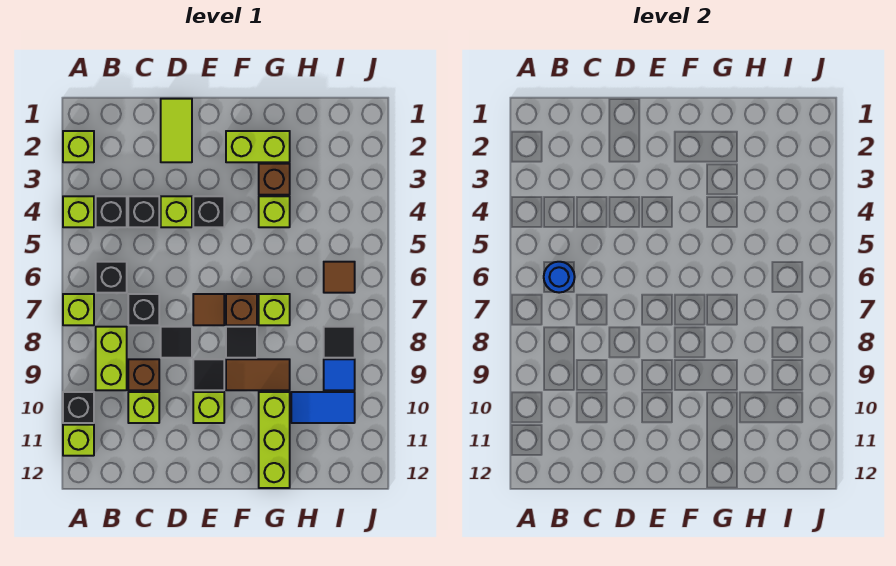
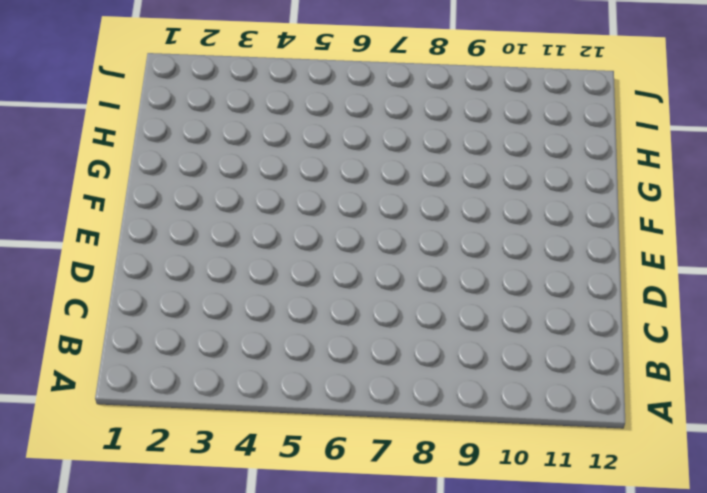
none -> lime brick A2 level 1
none -> lime brick A4 level 1
none -> lime brick A7 level 1
none -> black brick A10 level 1

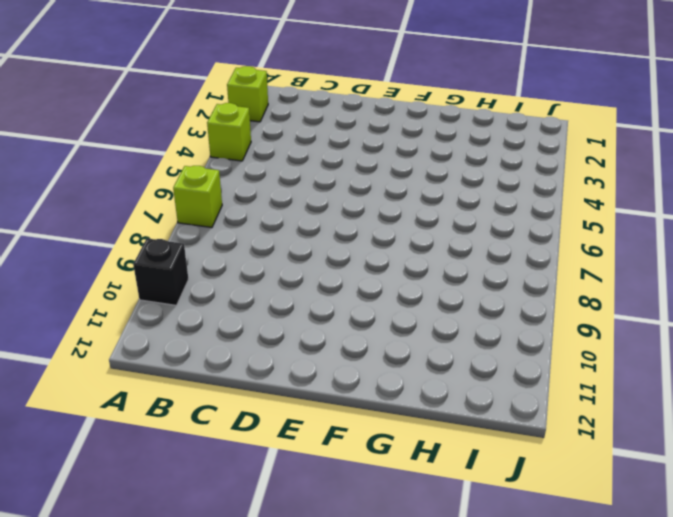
none -> lime brick A11 level 1
none -> black brick B4 level 1
none -> black brick B6 level 1
none -> lime brick B8:B9 level 1

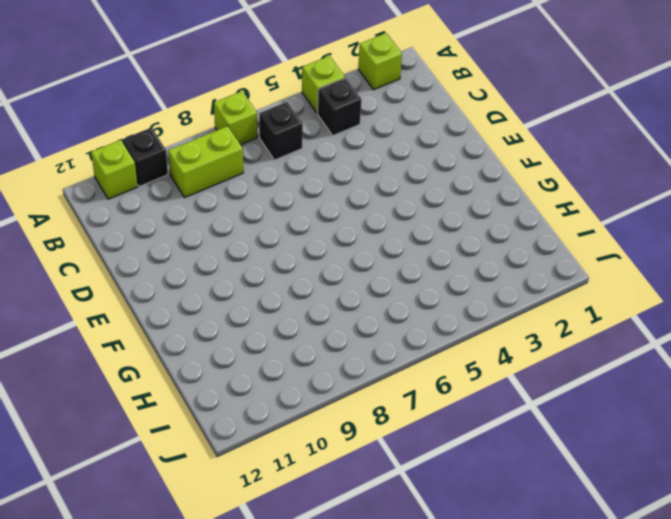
none -> black brick C4 level 1
none -> black brick C7 level 1
none -> brown brick C9 level 1
none -> lime brick C10 level 1

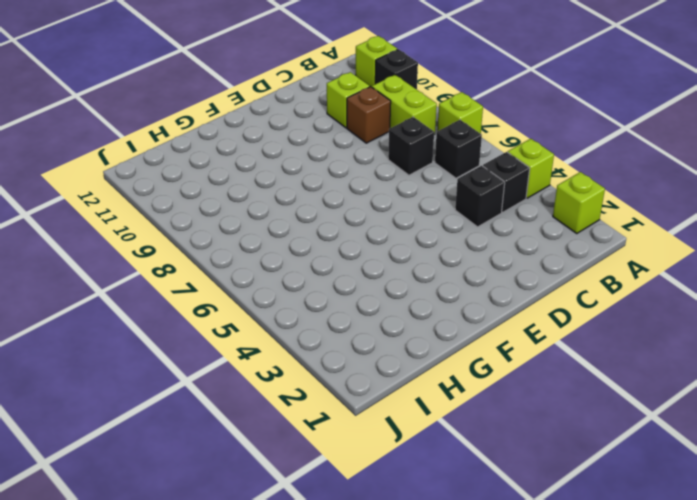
none -> lime tile D1:D2 level 1
none -> lime brick D4 level 1
none -> black tile D8 level 1
none -> black brick E4 level 1

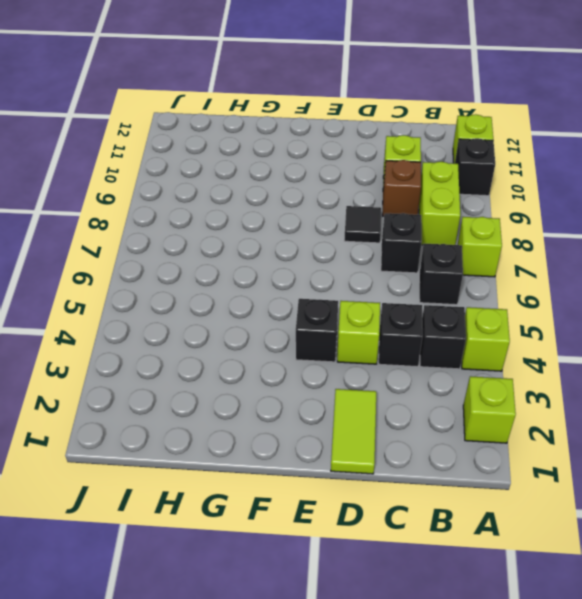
none -> brown tile E7 level 1
none -> black tile E9 level 1
none -> lime brick E10 level 1
none -> lime brick F2:G2 level 1

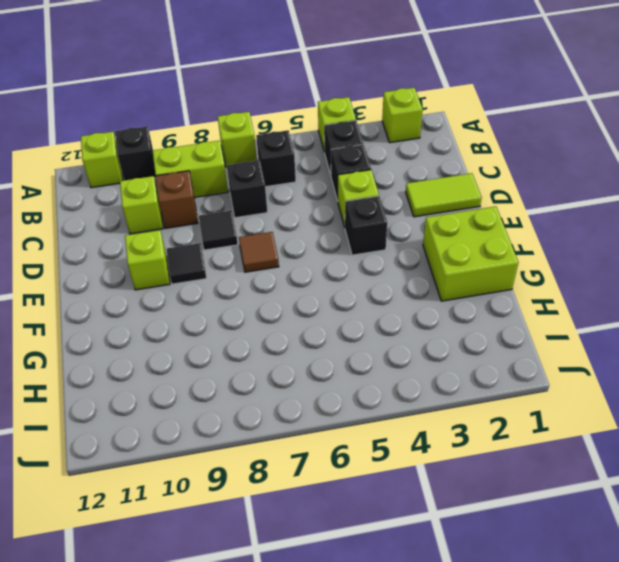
lime brick F1:G2 level 1 -> lime brick F2:G2 level 1
none -> brown brick F7 level 1
none -> black tile F8 level 1
none -> brown tile F9:G9 level 1
none -> brown brick G3 level 1

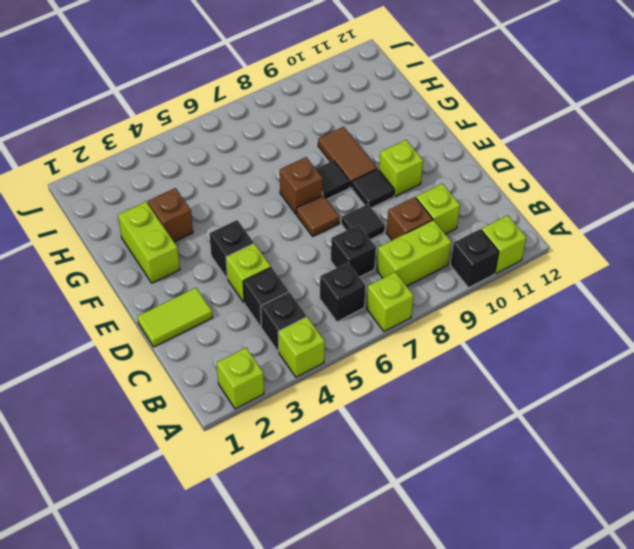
none -> lime brick G4 level 1
none -> lime brick G7 level 1
none -> lime brick G10:G12 level 1
none -> blue tile H10:I10 level 1

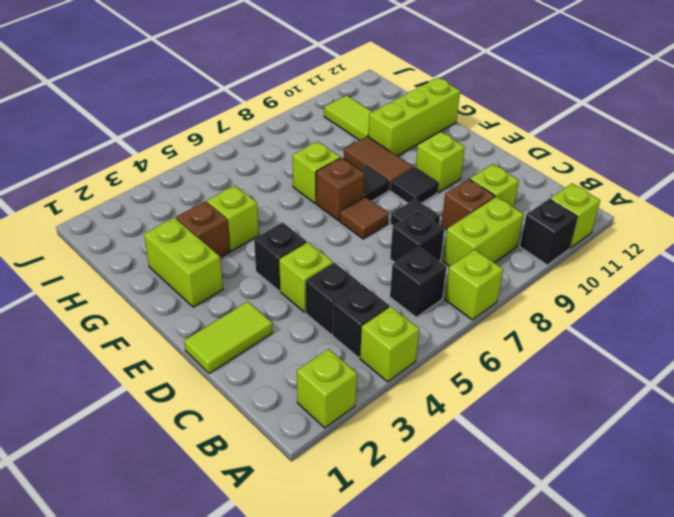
lime tile H10:I10 level 1 -> blue tile H10:I10 level 1
none -> brown tile I6 level 1
none -> black tile I8 level 1
none -> blue tile I9 level 1
none -> blue round brick B6 level 2

